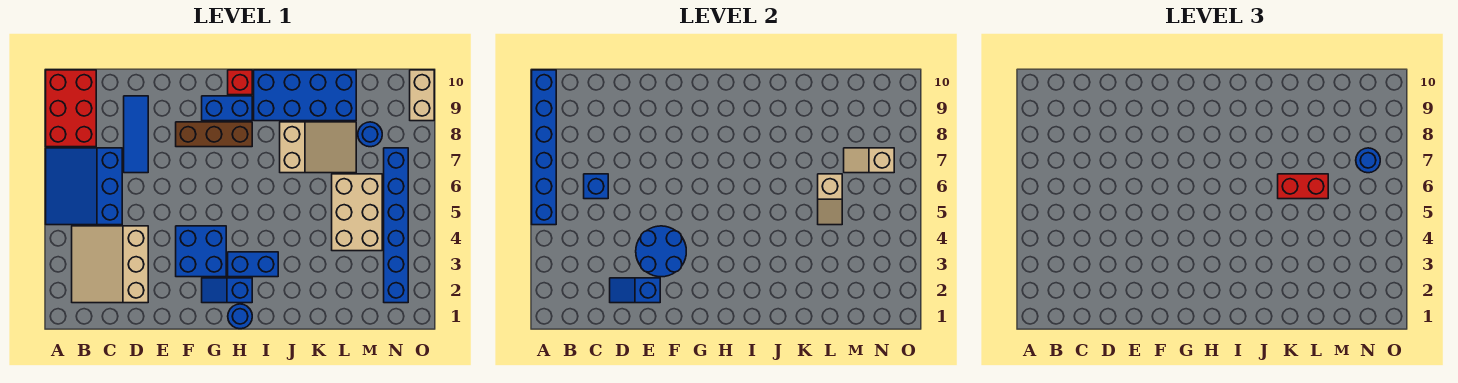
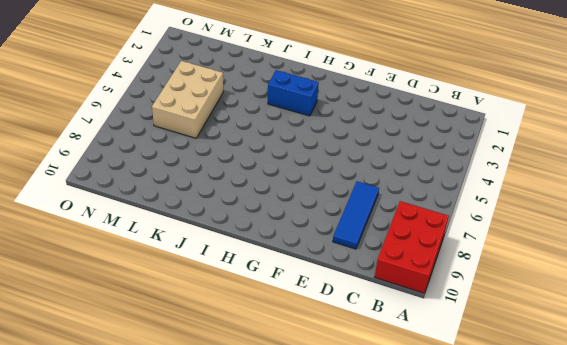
none -> blue slope A5:C7 level 1 top C
none -> tan slope B2:D4 level 1 top D
none -> blue brick F3:G4 level 1

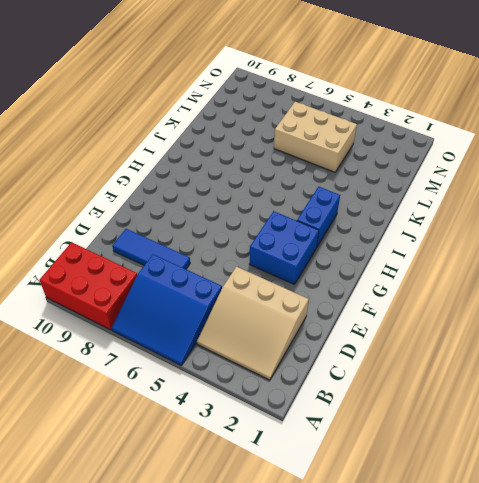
none -> brown brick F8:H8 level 1
none -> blue slope G2:H2 level 1 top H
none -> blue brick G9:H9 level 1

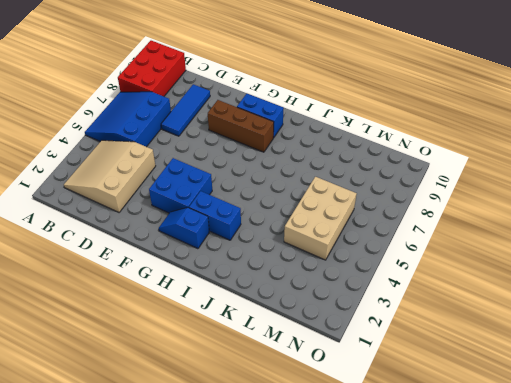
none -> blue round brick H1 level 1
none -> red brick H10 level 1
none -> blue brick I9:L10 level 1

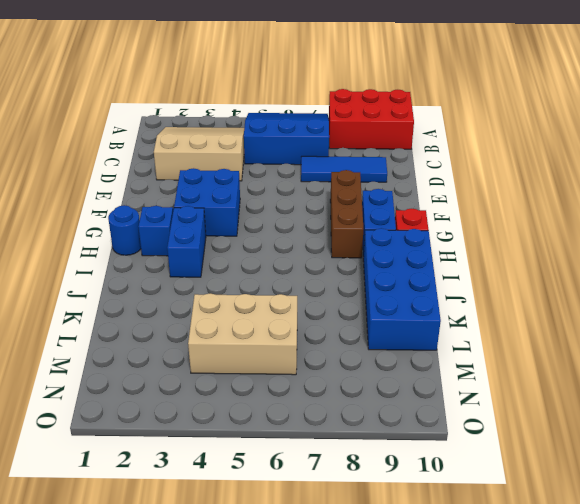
none -> tan slope J7:L8 level 1 top J
none -> blue round brick M8 level 1
none -> blue brick N2:N7 level 1

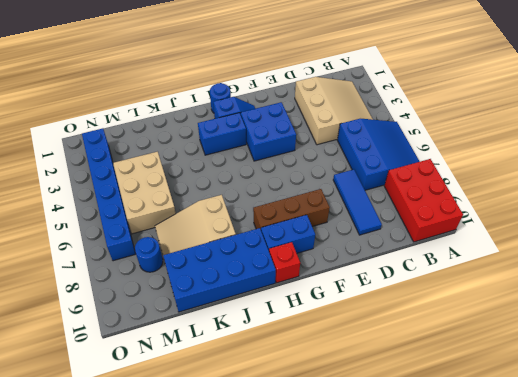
none -> tan brick O9:O10 level 1
none -> blue brick A5:A10 level 2
none -> blue brick C6 level 2

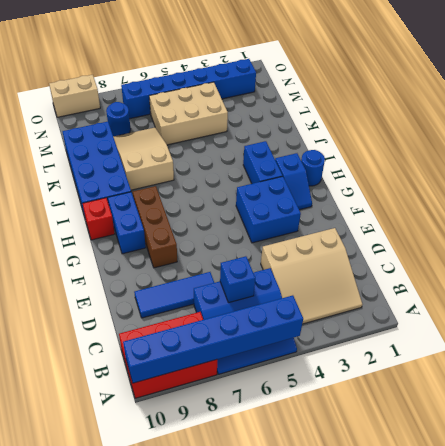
none -> blue slope D2:E2 level 2 top E
none -> blue round brick E3:F4 level 2
none -> tan slope L5:L6 level 2 top 6

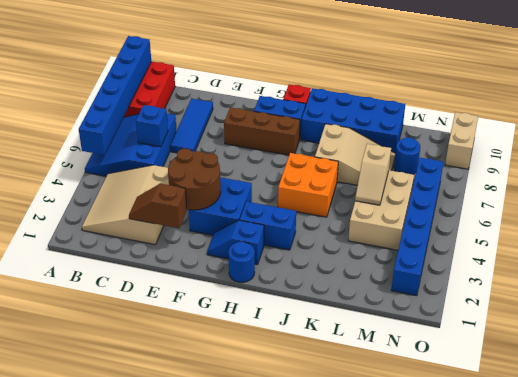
brown slope D2:E2 level 2 top E -> blue slope D2:E2 level 2 top E
brown round brick E3:F4 level 2 -> blue round brick E3:F4 level 2
orange brick I5:J6 level 1 -> none
none -> tan slope M7:N7 level 2 top N
none -> red brick K6:L6 level 3
none -> blue round brick N7 level 3

